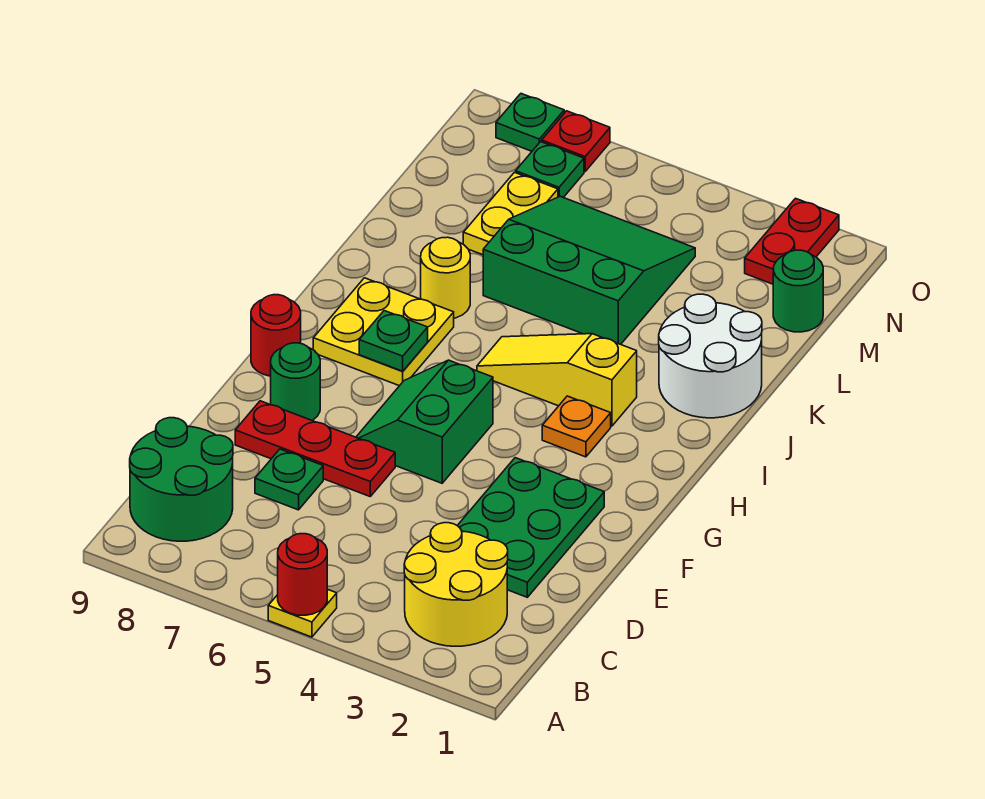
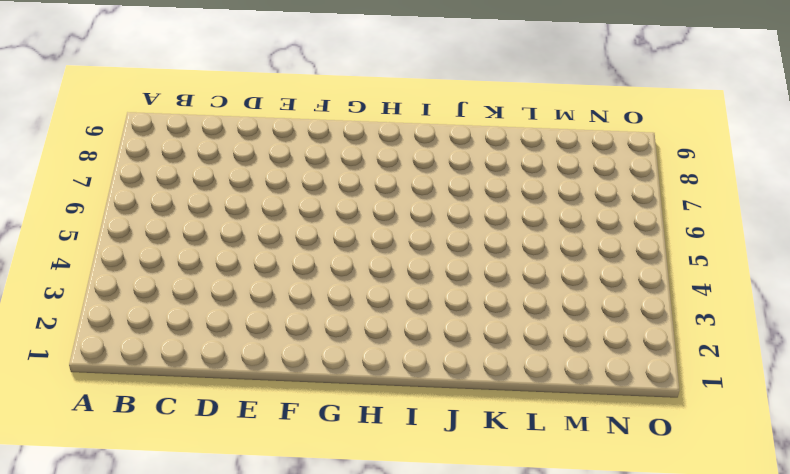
none -> yellow plate A5 level 1
none -> yellow round brick B2:C3 level 1
none -> green round brick B8:C9 level 1

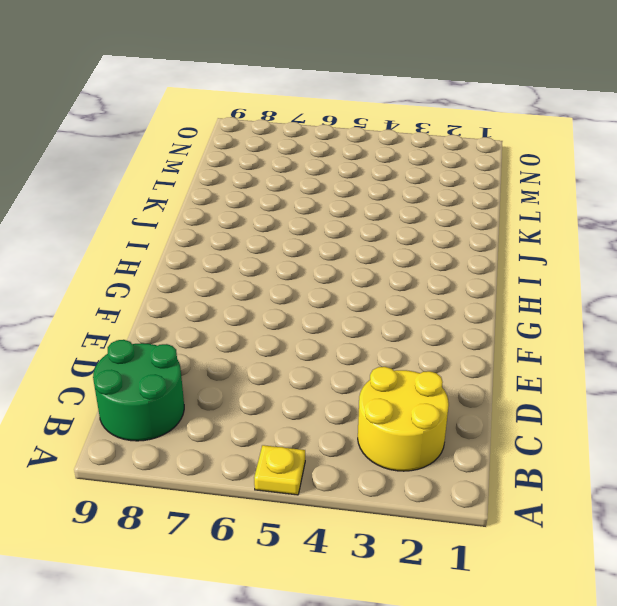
none -> green plate D2:F3 level 1
none -> green plate D7 level 1
none -> red plate E6:E8 level 1

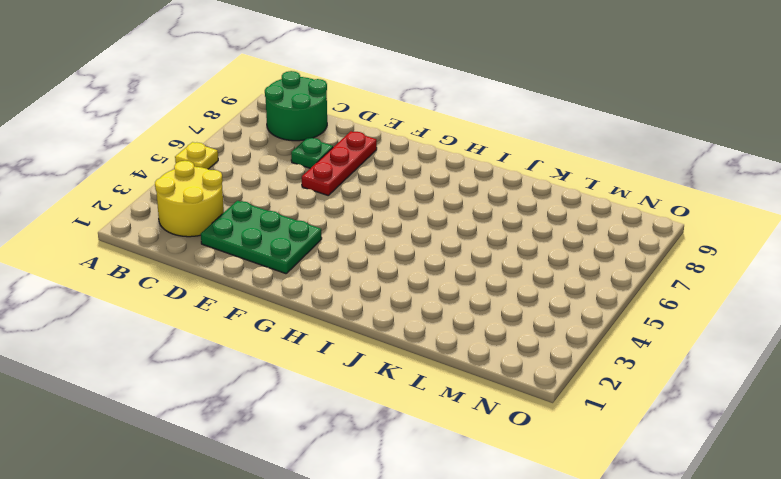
none -> green slope F5:G6 level 1 top 5
none -> green round brick F8 level 1
none -> red round brick G9 level 1

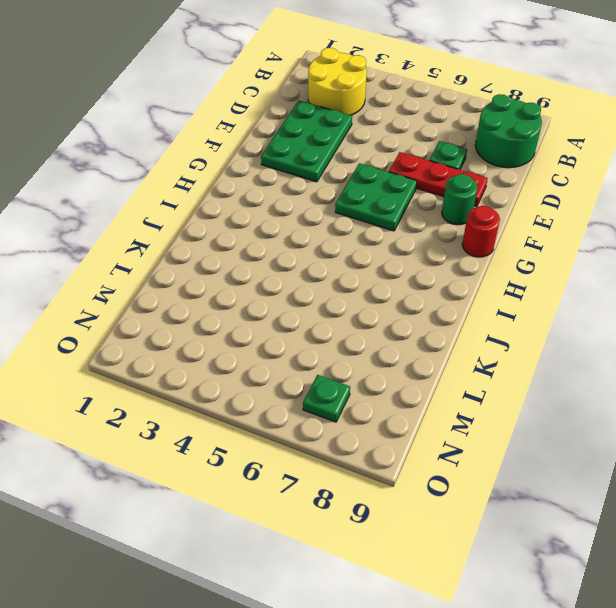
green plate F5:G6 level 1 -> green slope F5:G6 level 1 top 5
none -> yellow plate A5 level 1
none -> orange plate H3 level 1
none -> yellow plate H7:I8 level 1

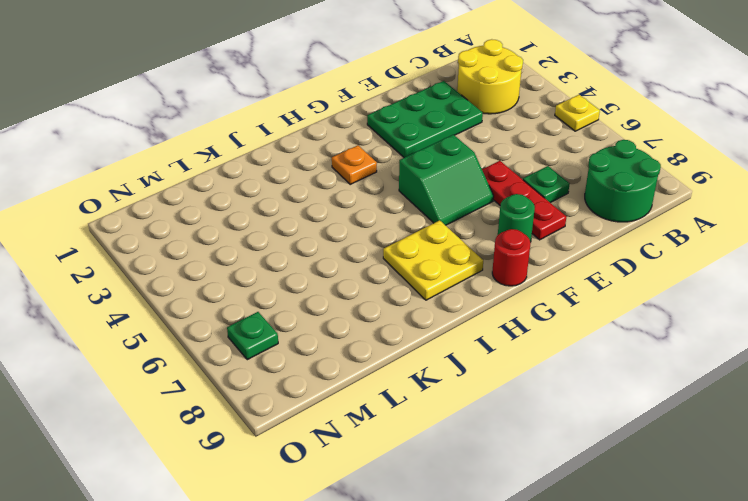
none -> yellow slope I3:I5 level 1 top 3
none -> white round brick J1:K2 level 1
none -> yellow round brick J7 level 1

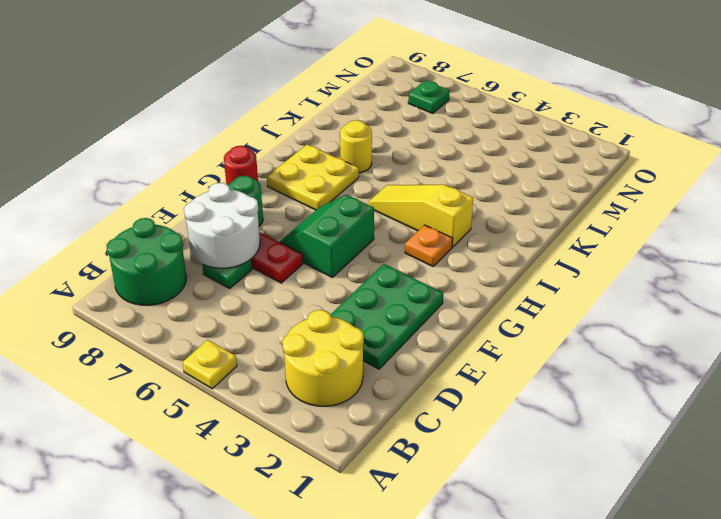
white round brick D7:E8 level 2 -> white round brick J1:K2 level 1
none -> green slope K4:M6 level 1 top K
none -> yellow plate L7:M7 level 1
none -> green round brick M1 level 1

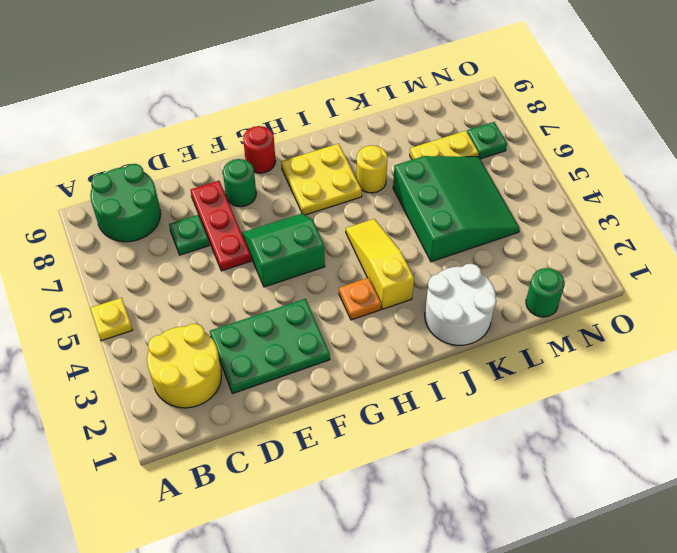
none -> red plate N2:O2 level 1
none -> red plate O7 level 1
none -> green plate O8 level 1

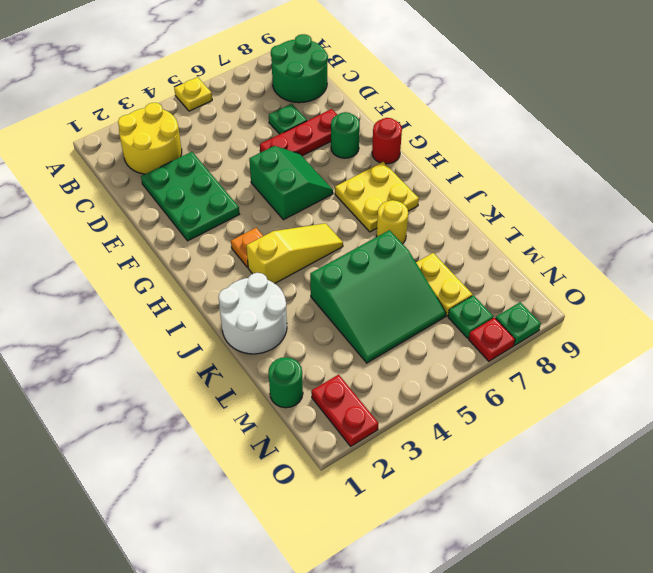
none -> red round brick A5 level 2
none -> green plate H7 level 2

